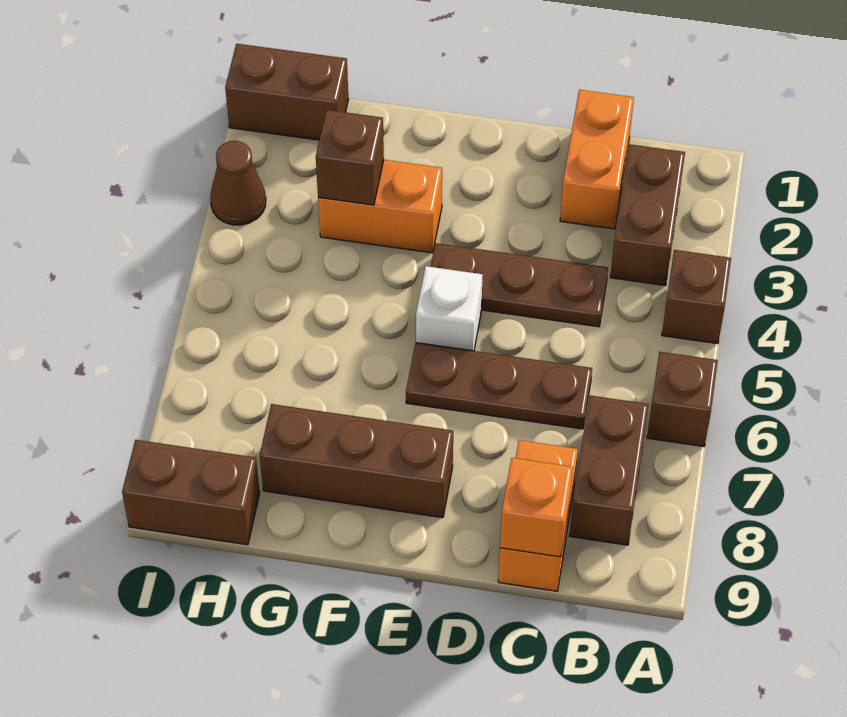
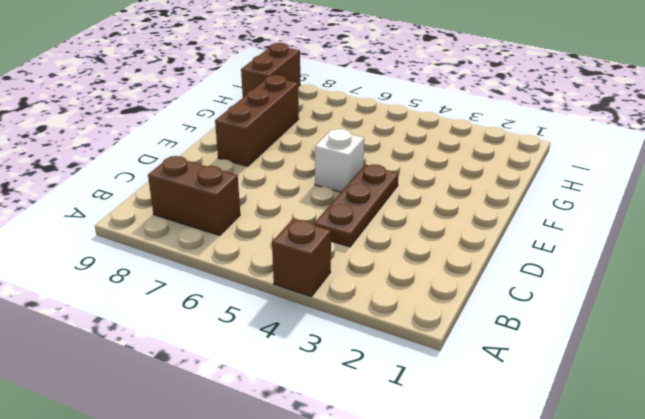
none -> brown brick A6 level 1
none -> brown brick B2:B3 level 1
none -> orange brick C1:C2 level 1

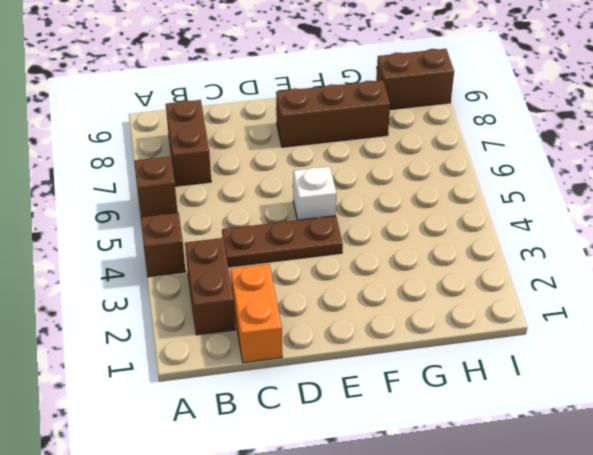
none -> brown plate C6:E6 level 1
none -> orange brick C8:C9 level 1
none -> orange brick F3:G3 level 1

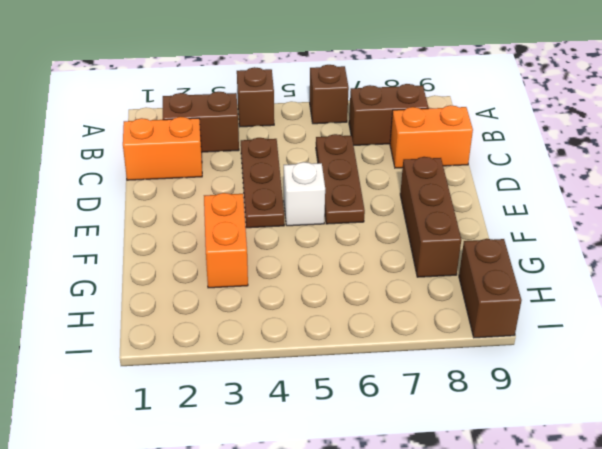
none -> brown brick H1:I1 level 1
none -> brown cone I3 level 1
none -> orange brick C9 level 2

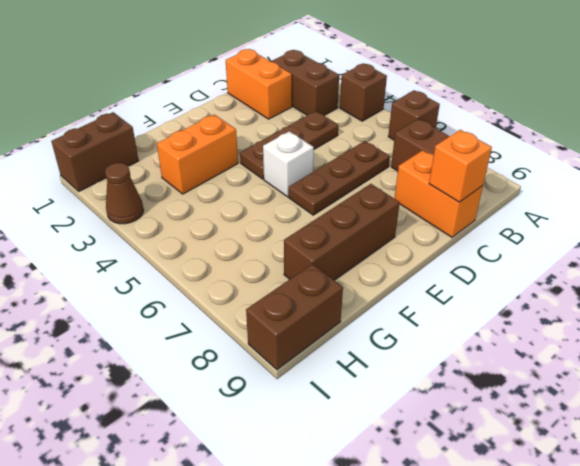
none -> brown brick G3 level 2

